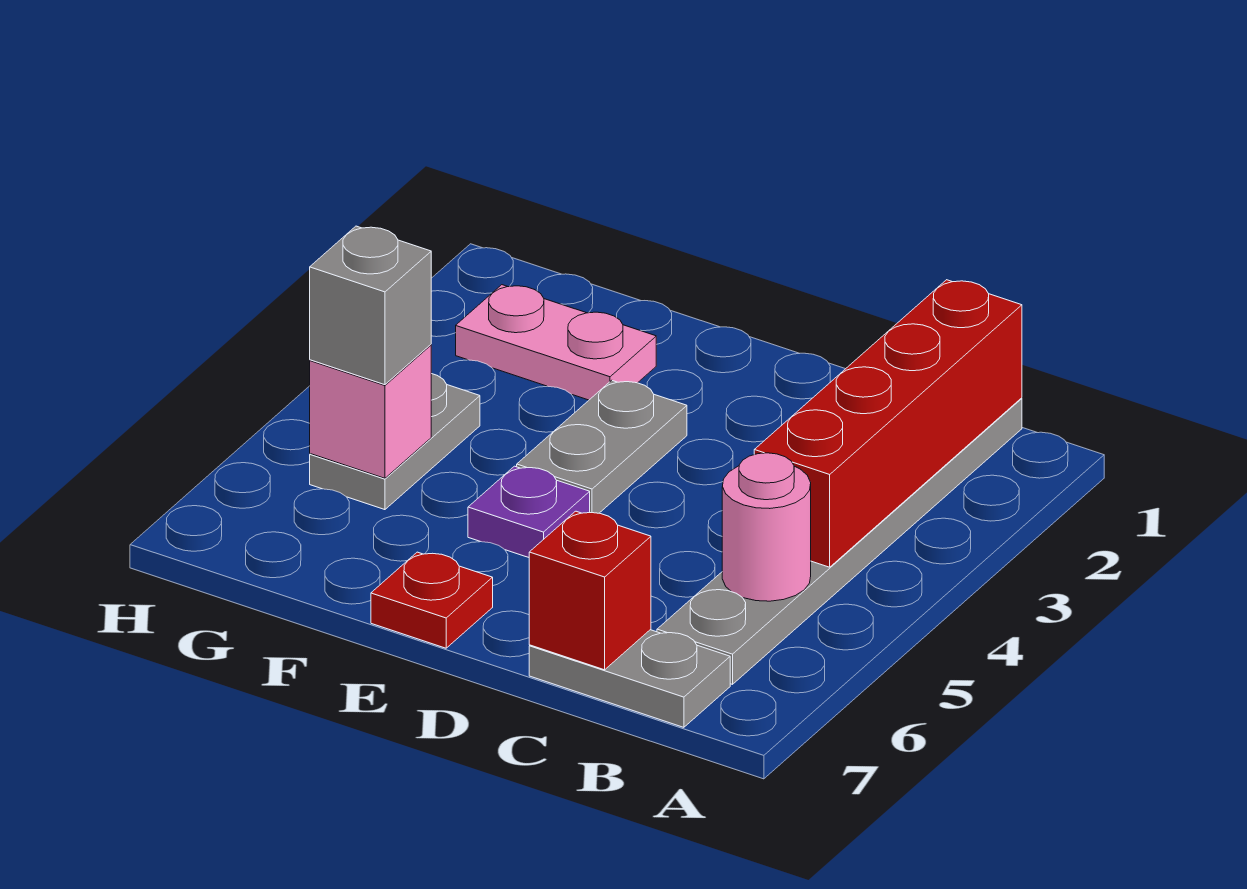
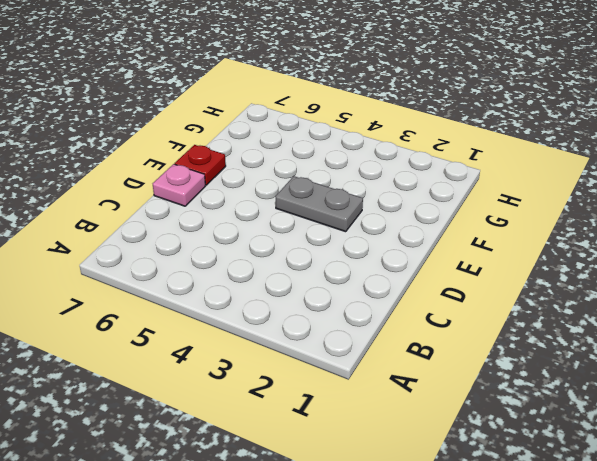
pink plate D7 level 1 -> none
none -> grey plate B1:B6 level 1
none -> grey plate B7:C7 level 1
none -> purple plate E5 level 1

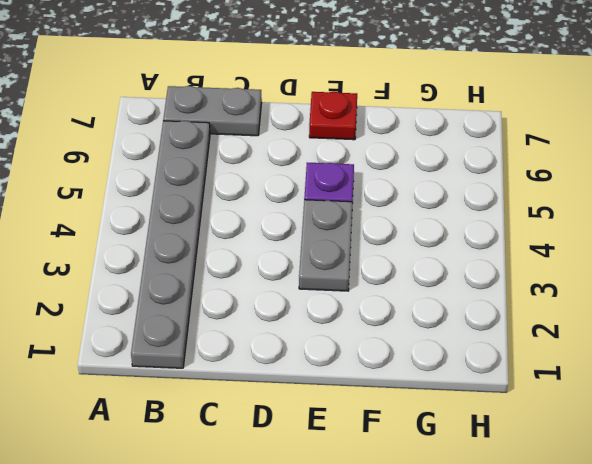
none -> pink plate F2:G2 level 1
none -> grey plate G4:G5 level 1
none -> red brick B1:B4 level 2

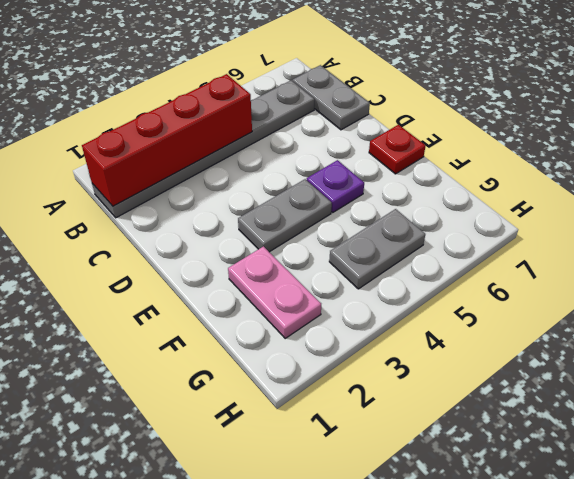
none -> pink round brick B5 level 2
none -> red brick C7 level 2
none -> pink brick G5 level 2

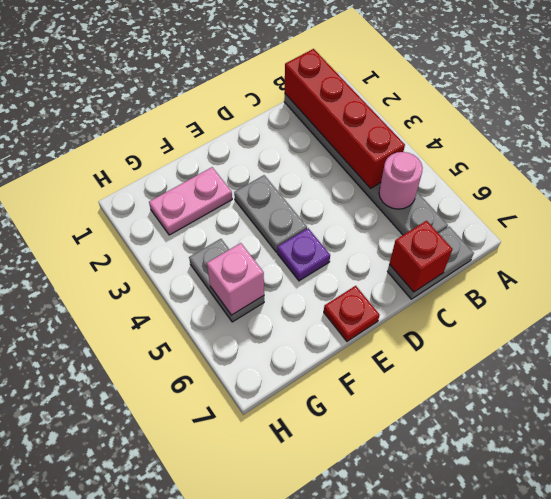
none -> grey brick G5 level 3

